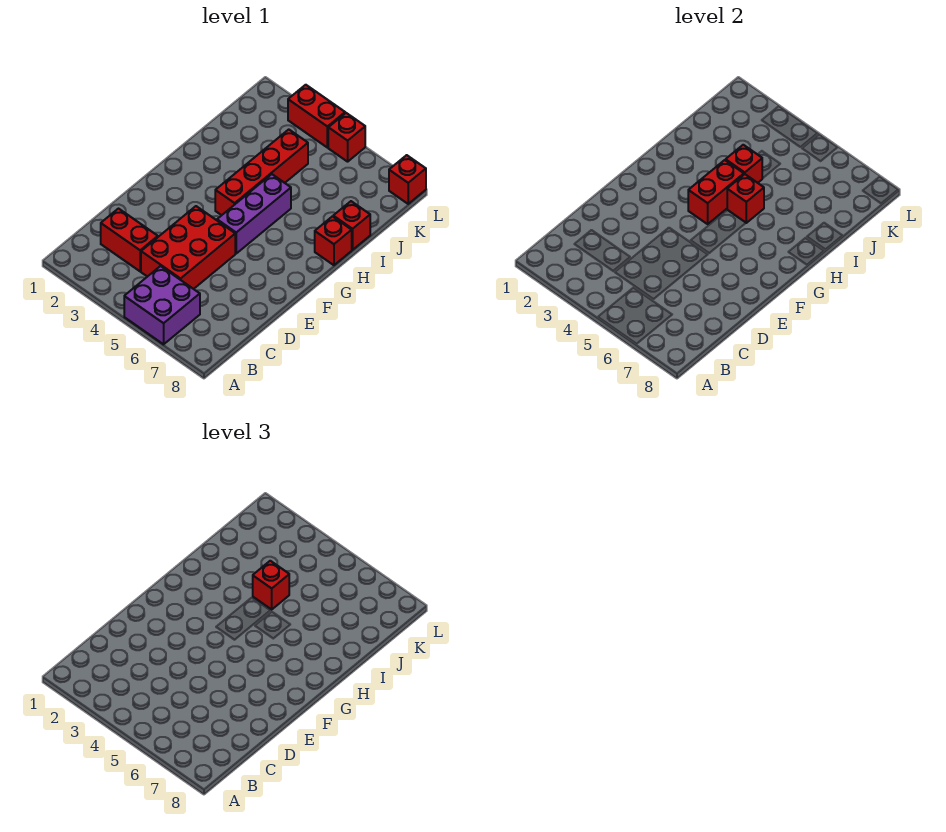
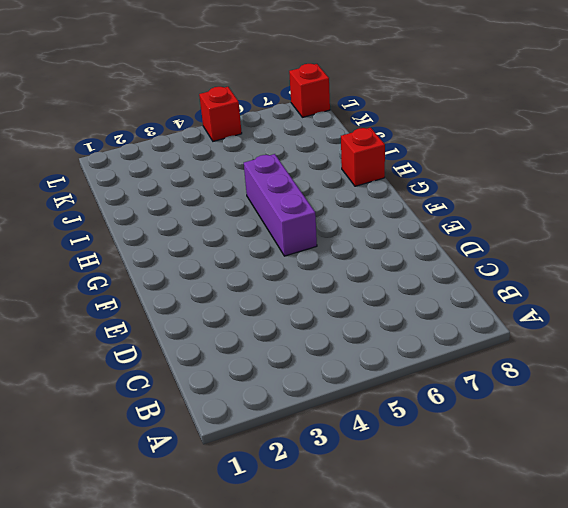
none -> purple brick A5:B6 level 1
none -> red brick C2:C3 level 1
none -> red brick C4:E5 level 1

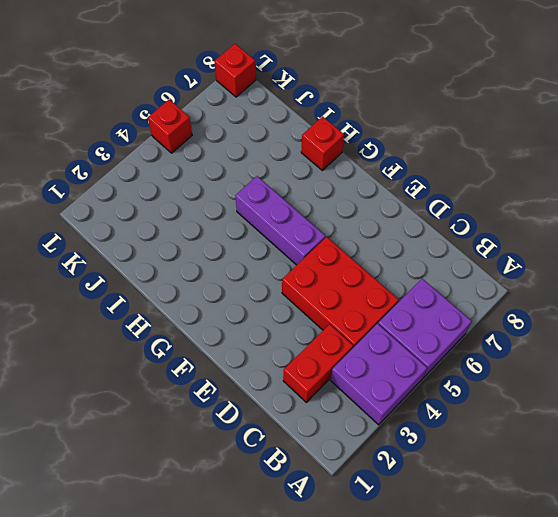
purple brick A3:B4 level 1 -> none
none -> red brick G4:J4 level 1
none -> red brick I8 level 1
none -> red brick L3:L4 level 1

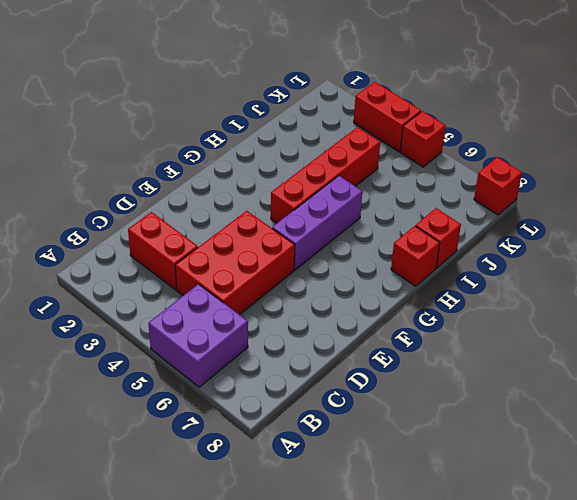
none -> red brick G4:H4 level 2
none -> red brick H5 level 2
none -> red brick I4 level 2

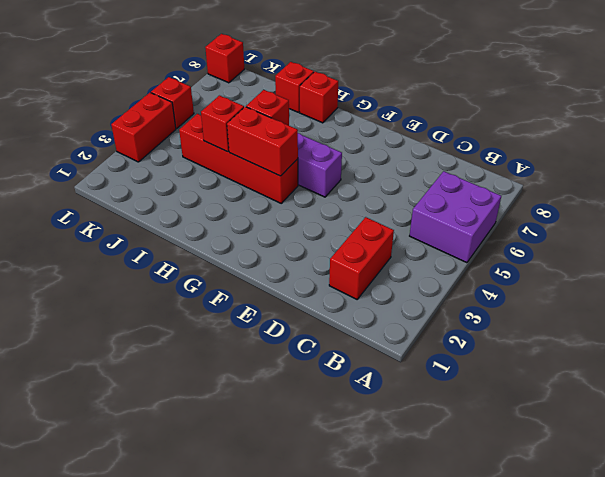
none -> red brick C4:E5 level 1
none -> red brick I4 level 3

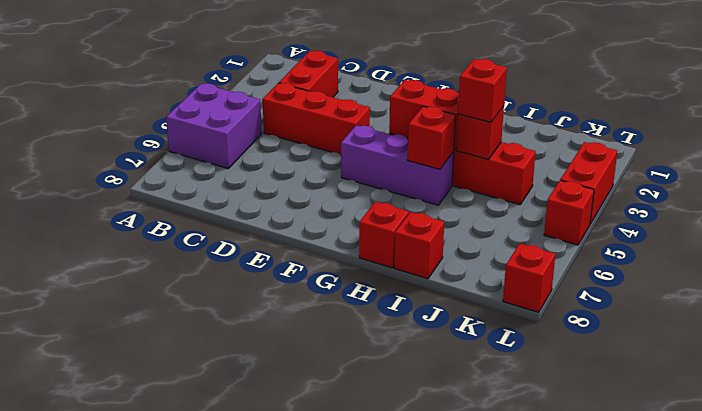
red brick C4:E4 level 1 -> red brick C4:E5 level 1

